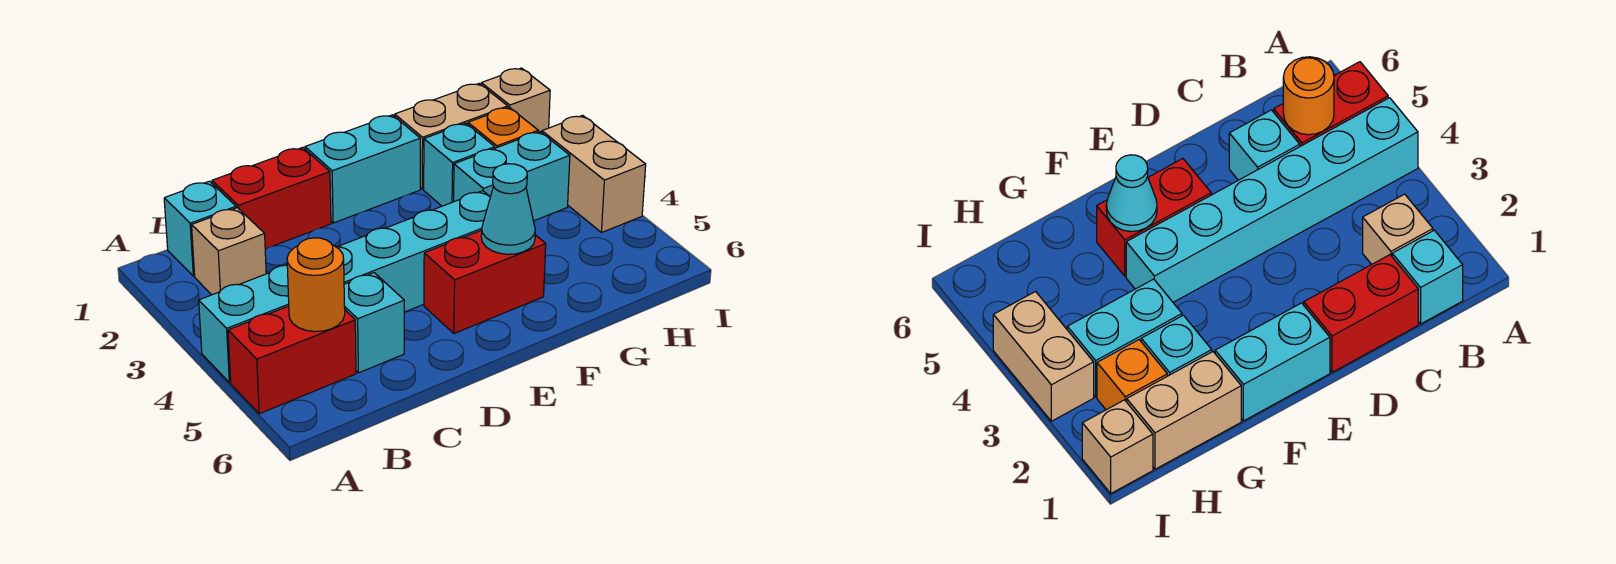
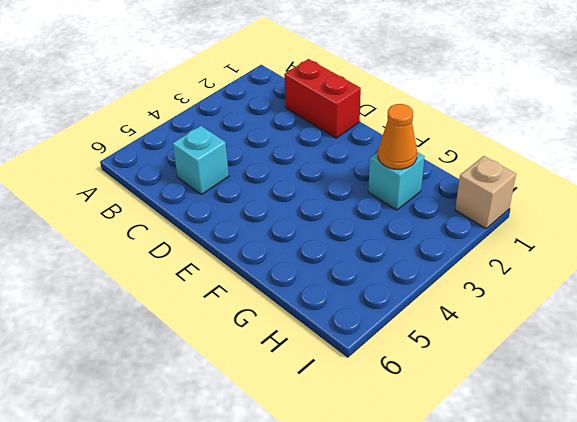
orange cone G2 level 2 -> none
none -> cyan brick A4:F4 level 1
none -> red brick A5:B5 level 1
none -> cyan brick B1 level 1

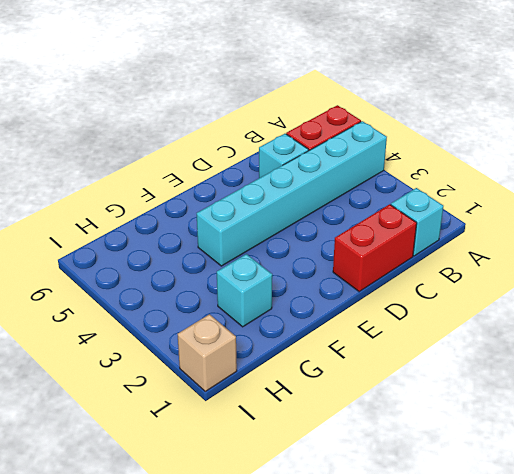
none -> tan brick B2 level 1
none -> cyan brick E1:F1 level 1
none -> red brick E5:F5 level 1

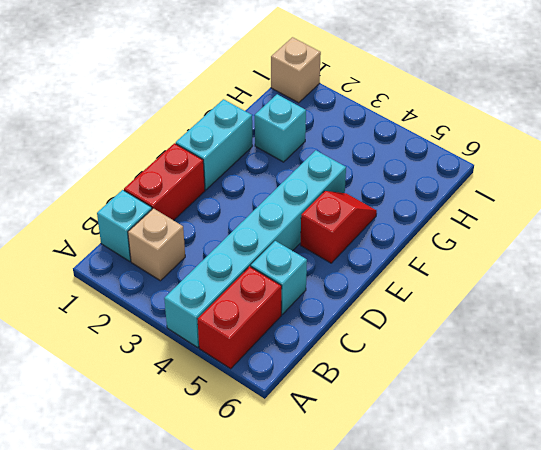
red slope E5:F5 level 1 top E -> red brick E5:F5 level 1
none -> tan brick G1:H1 level 1
none -> cyan brick G3:H3 level 1
none -> orange brick H2 level 1

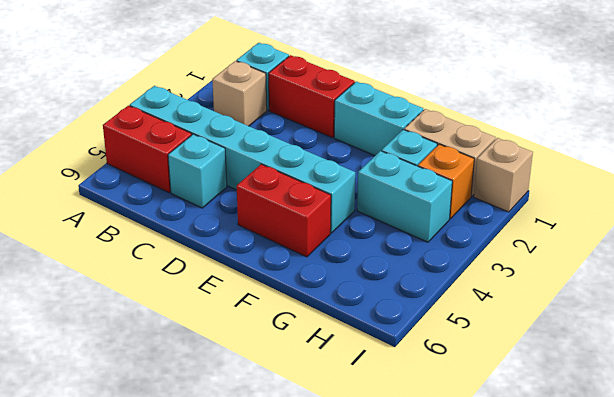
none -> tan brick I3:I4 level 1
none -> orange round brick B5 level 2
none -> cyan cone F5 level 2

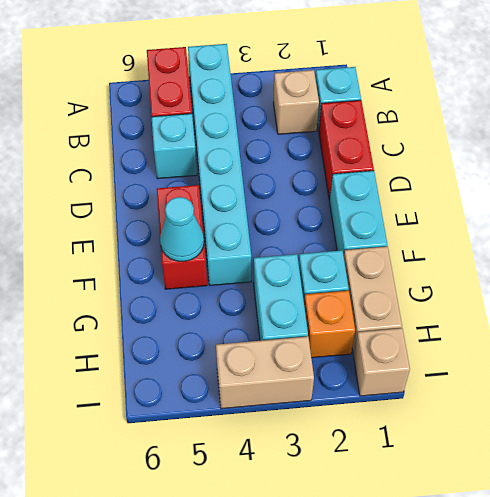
none -> orange round brick B5 level 2

